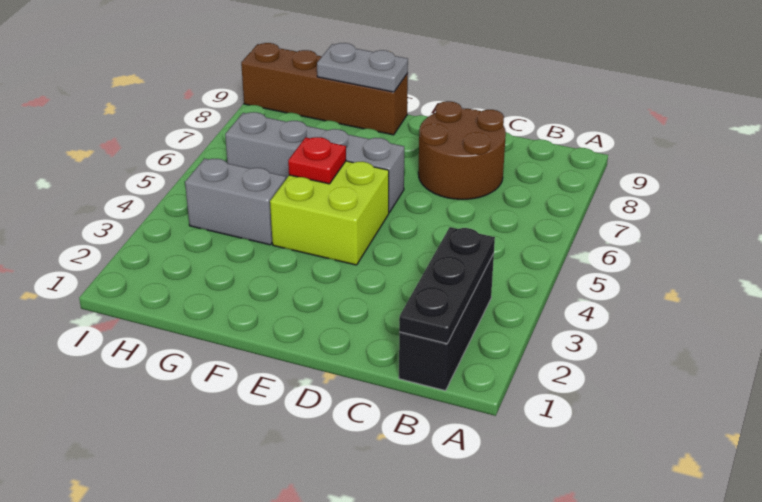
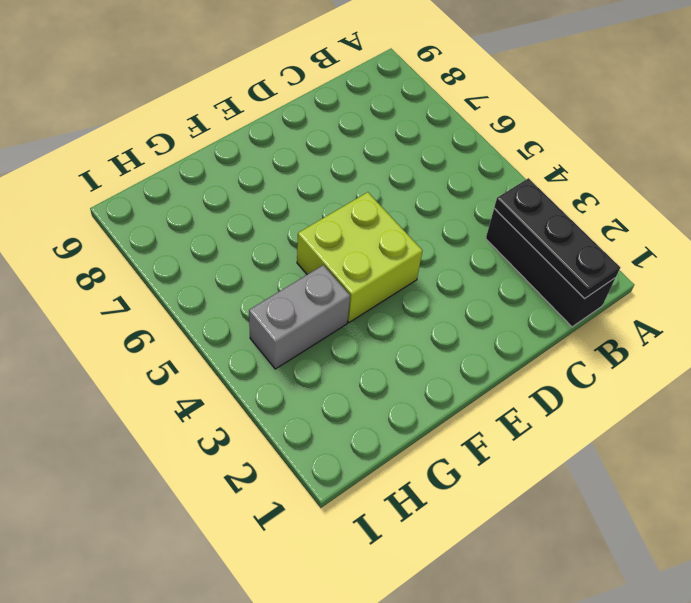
none -> brown round brick C7:D8 level 1
none -> grey brick E6:H6 level 1

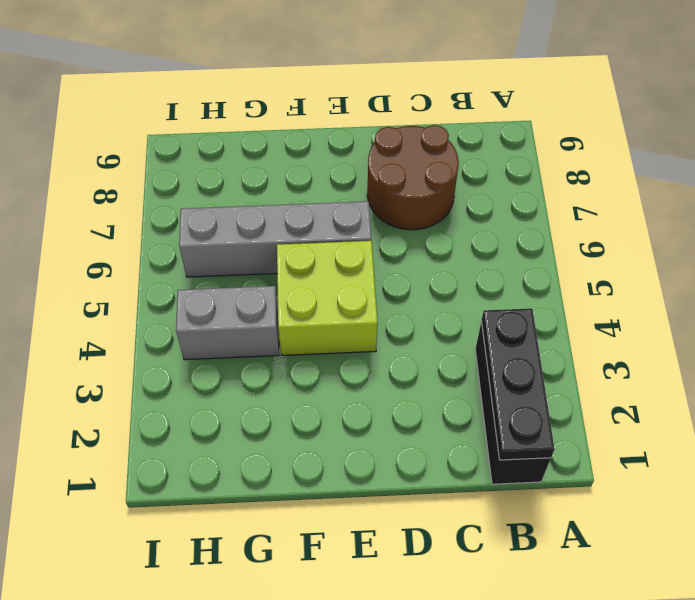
none -> brown brick F9:I9 level 1
none -> red plate F5 level 2

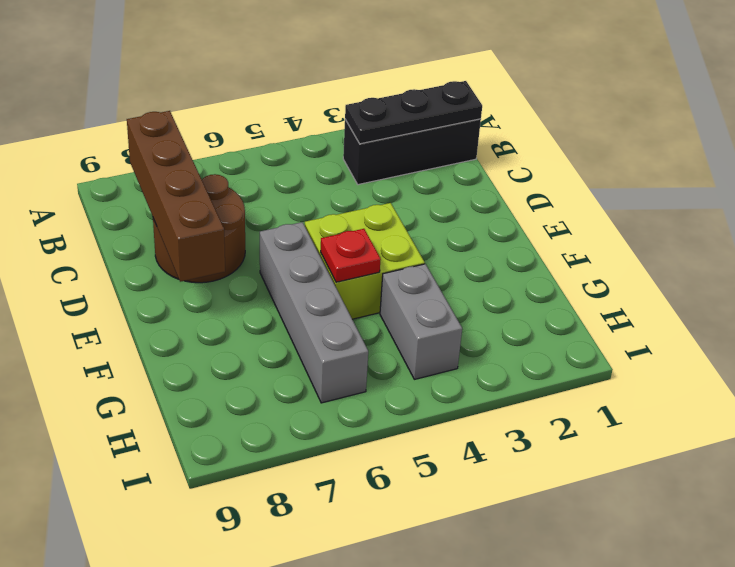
brown brick B8:E8 level 2 -> brown brick F9:I9 level 1
none -> grey plate F9:G9 level 2

